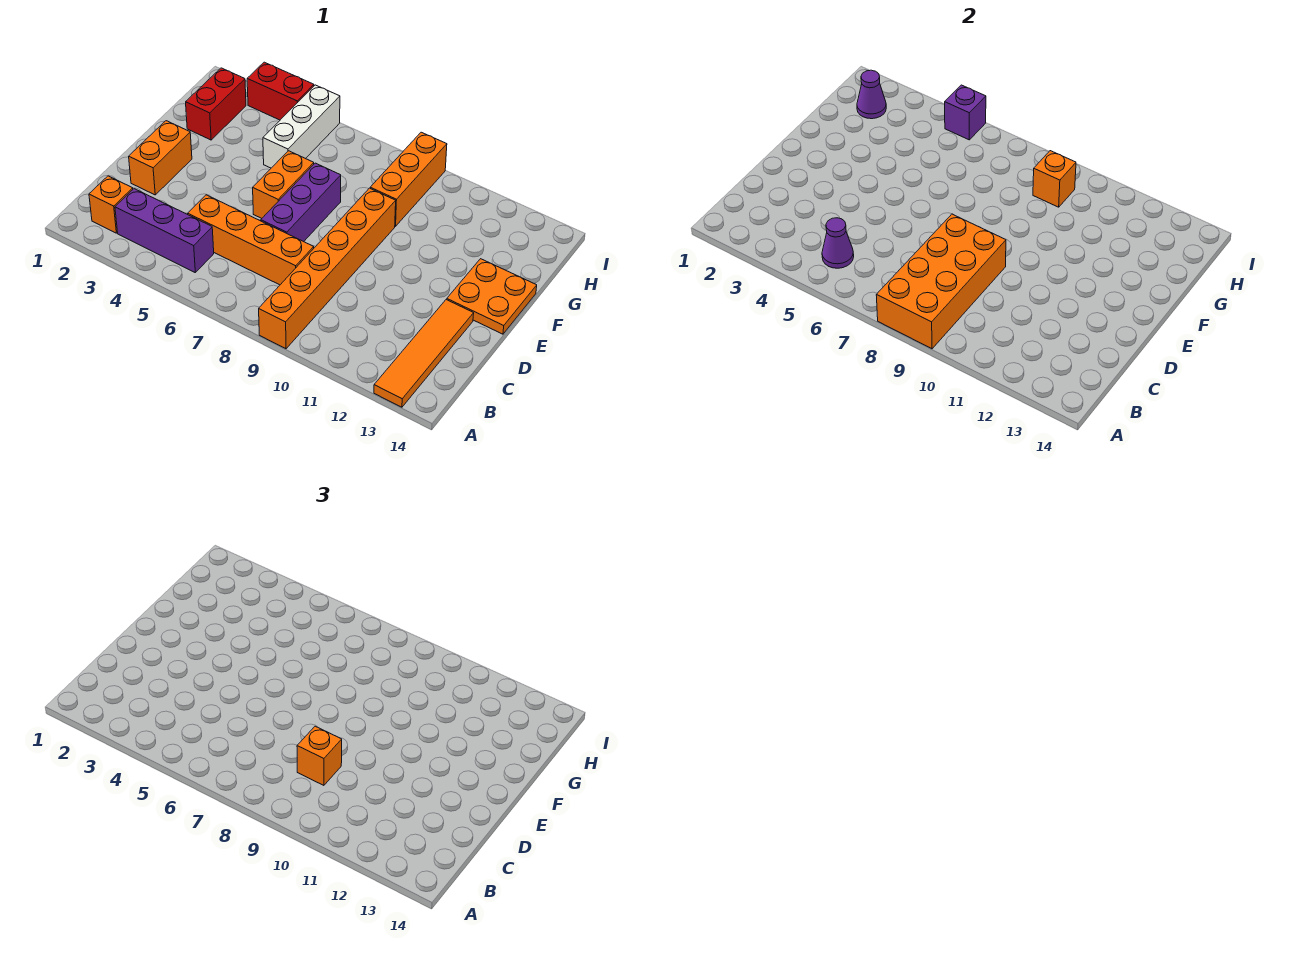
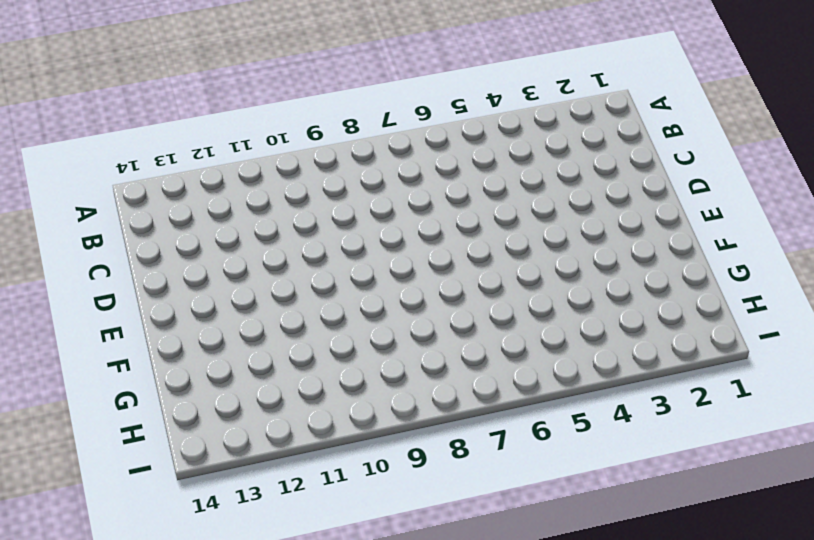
none -> orange brick A9:F9 level 1
none -> orange tile A13:D13 level 1
none -> orange brick B2 level 1

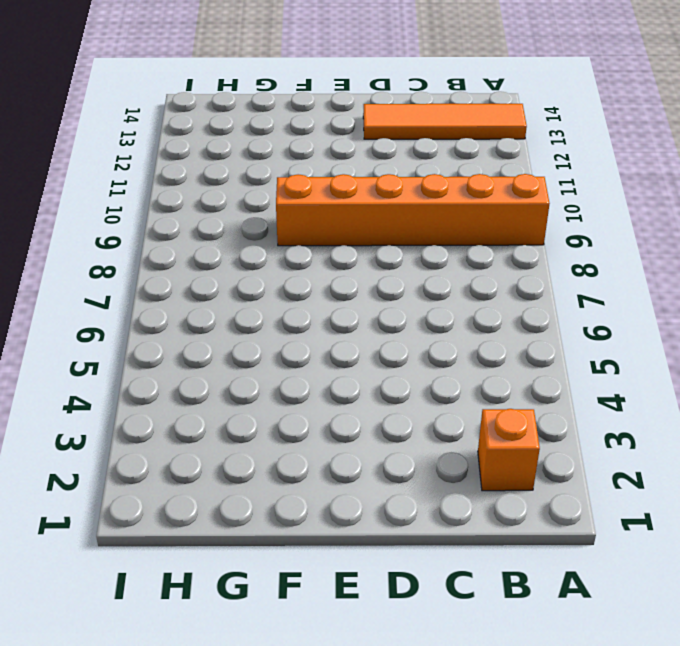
none -> purple brick B3:B5 level 1
none -> orange brick C5:C8 level 1
none -> orange brick D2:E2 level 1

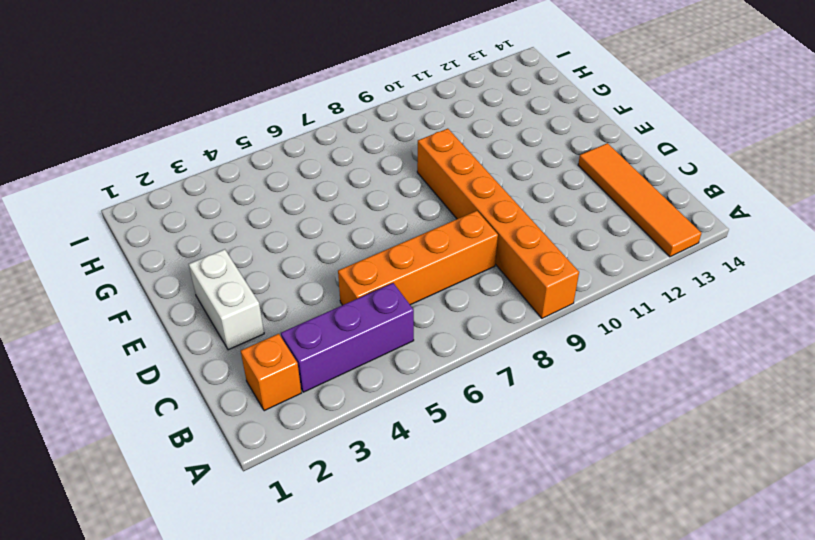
white brick D2:E2 level 1 -> orange brick D2:E2 level 1
none -> purple brick D7:F7 level 1
none -> orange brick E6:F6 level 1
none -> orange plate E13:F14 level 1

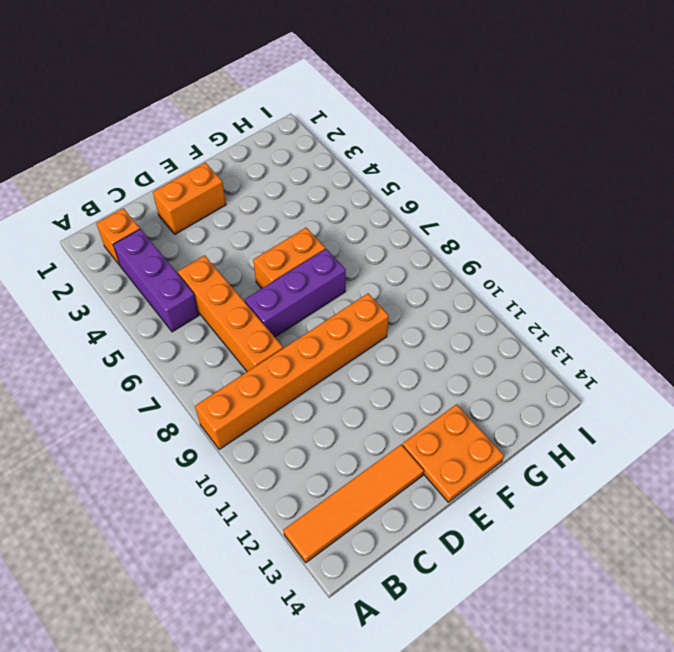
none -> red brick G2:H2 level 1
none -> white brick G5:I5 level 1
none -> orange brick G9:I9 level 1

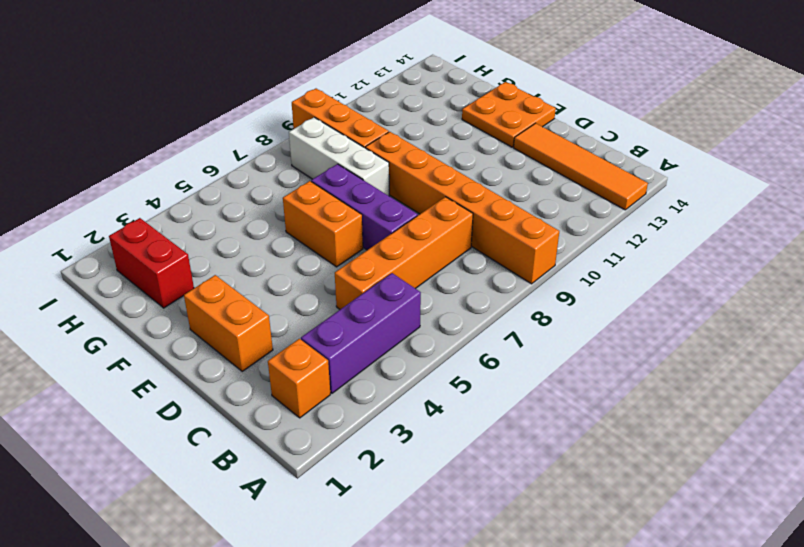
white brick F8:H8 level 1 -> white brick G5:I5 level 1
none -> red brick I3:I4 level 1
none -> orange brick A8:D9 level 2
none -> purple cone B5 level 2

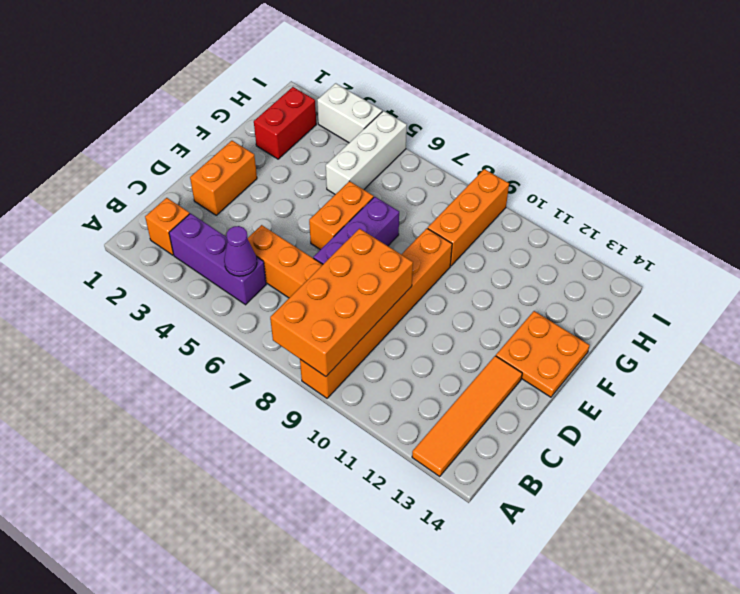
white brick I3:I4 level 1 -> red brick I3:I4 level 1
none -> purple cone H2 level 2
none -> orange brick H9 level 2
none -> purple brick I5 level 2

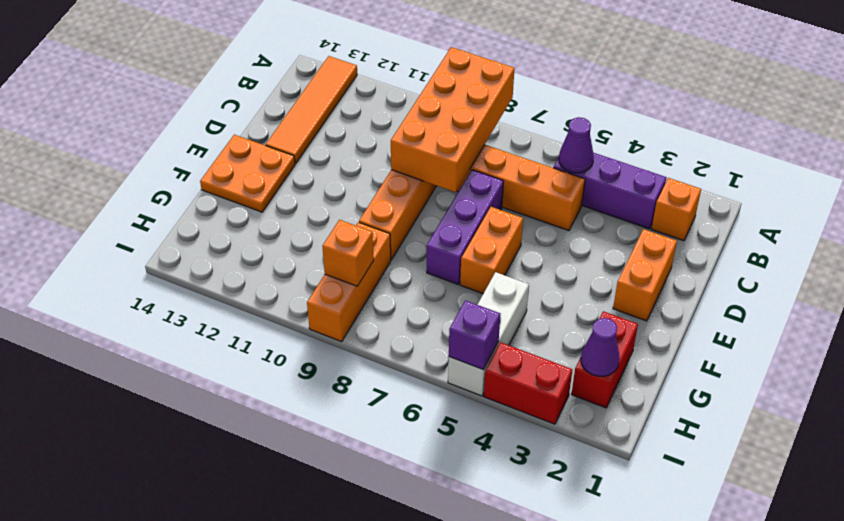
none -> orange brick C9 level 3

